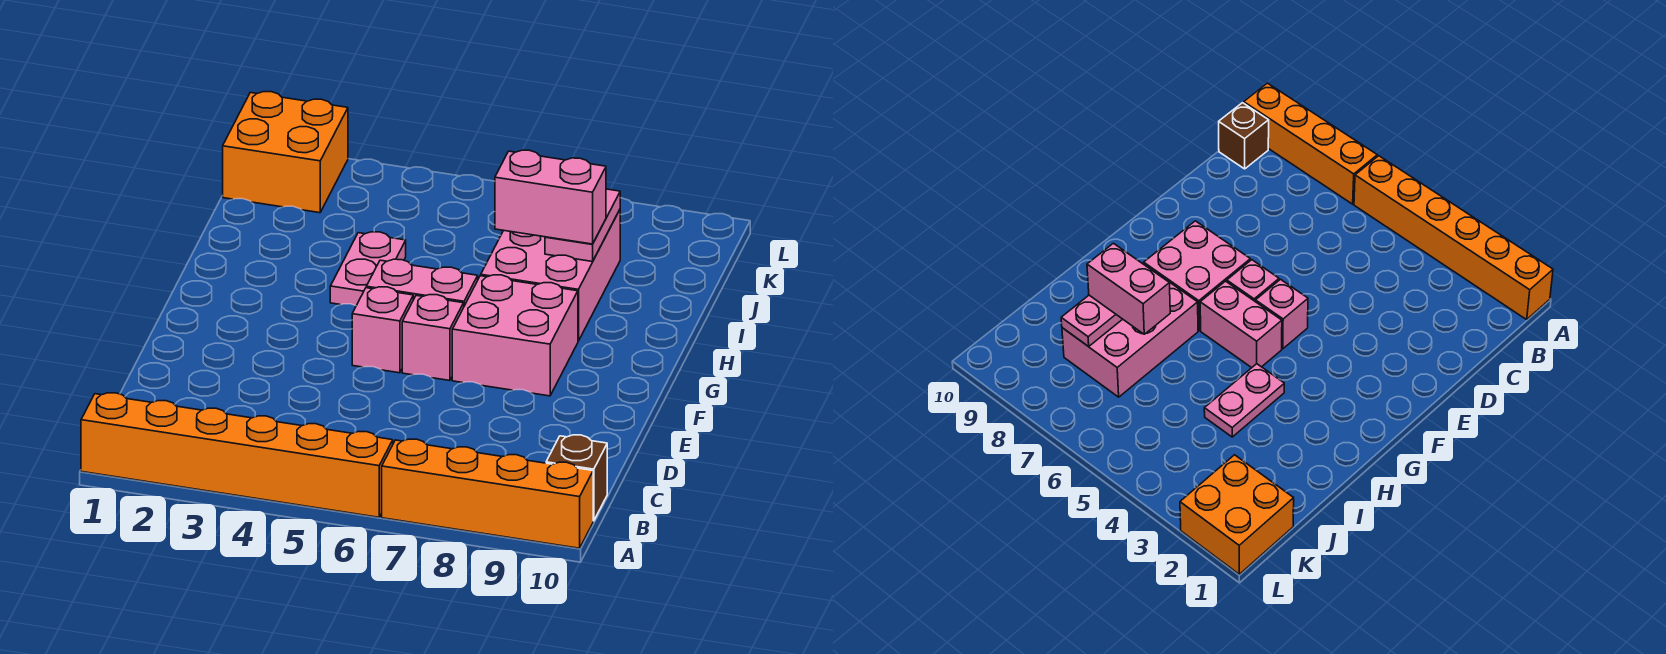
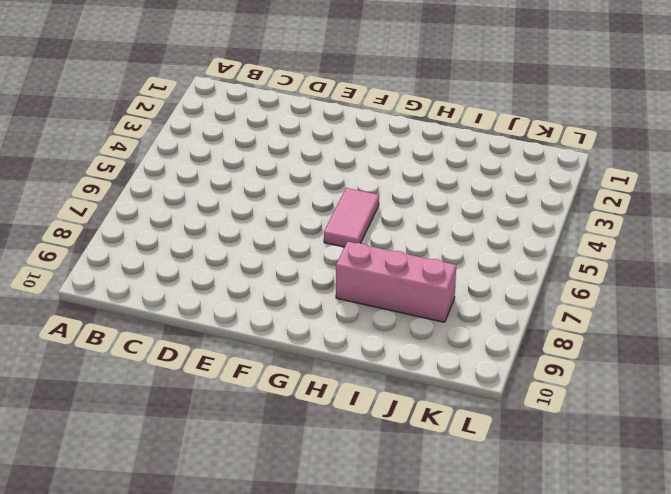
pink tile G5:G6 level 1 -> pink brick G5:G6 level 1
pink brick H8:J8 level 1 -> pink brick H7:J8 level 1
none -> orange brick A1:A6 level 1
none -> orange brick A7:A10 level 1
none -> brown brick B10 level 1

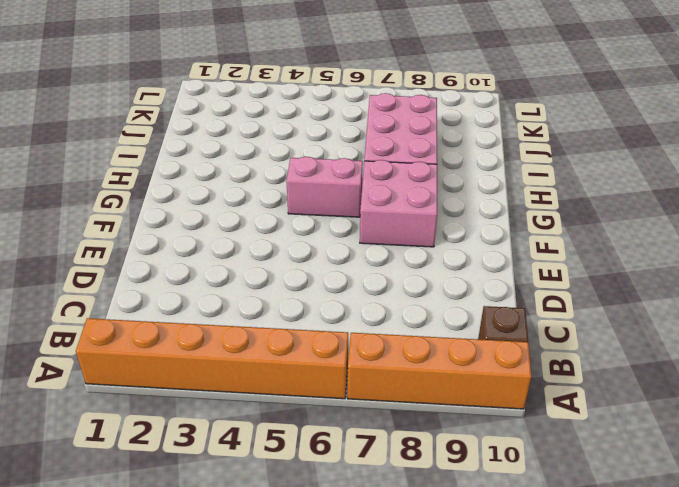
none -> pink brick F5 level 1
none -> pink brick F6 level 1
none -> pink plate H4:I4 level 1

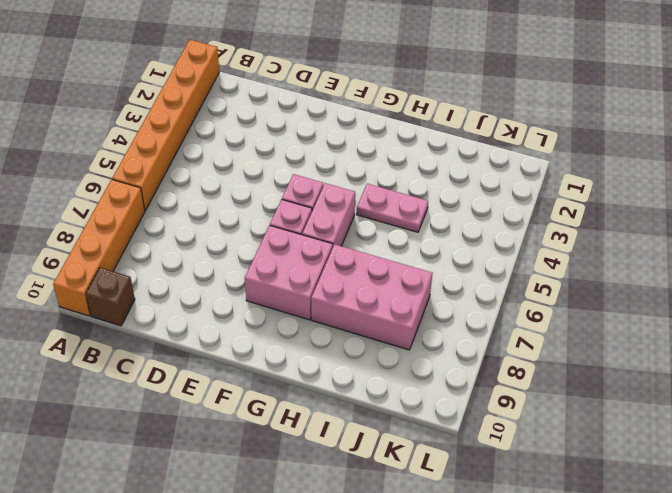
none -> orange brick K1:L2 level 1
none -> pink plate I8:J8 level 2
none -> pink brick I7:I8 level 3

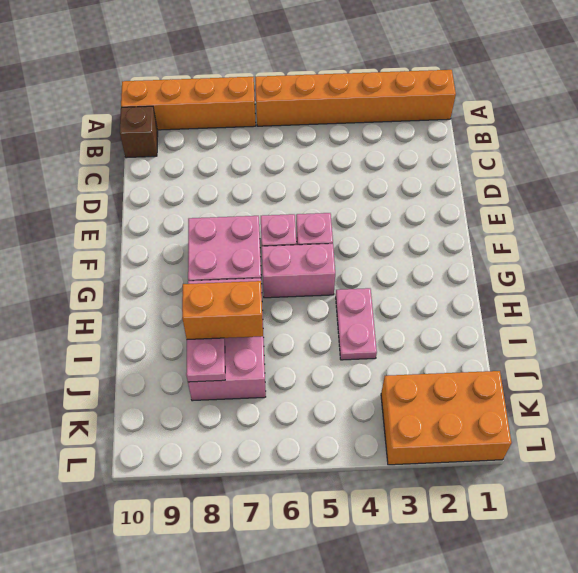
orange brick I7:I8 level 3 -> pink brick I7:I8 level 3
orange brick K1:L3 level 1 -> orange brick K1:L2 level 1

